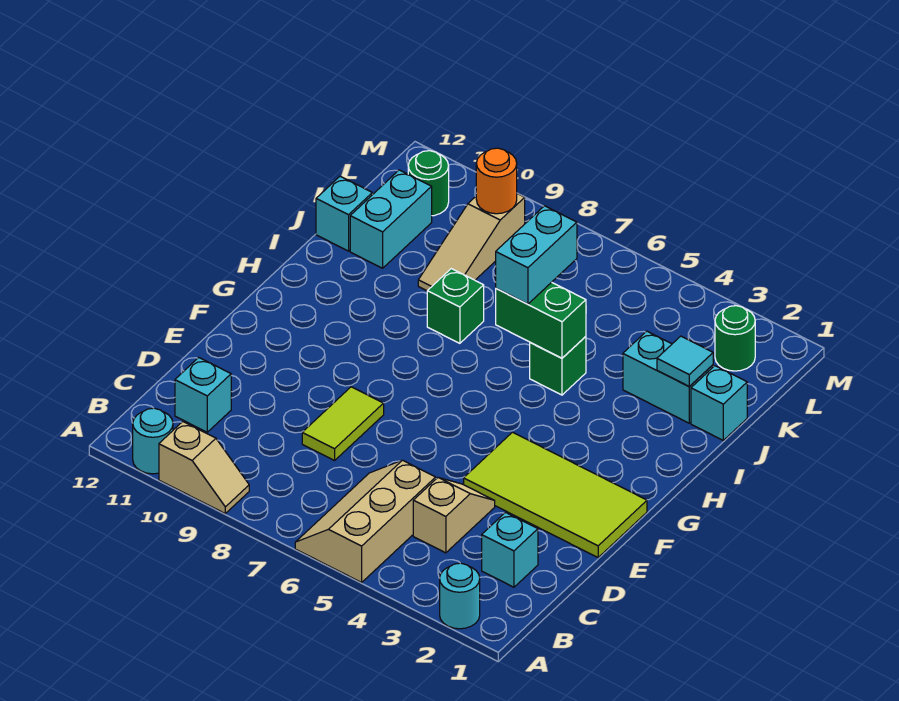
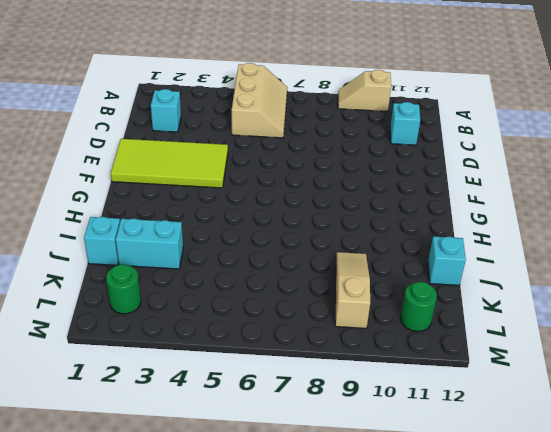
none -> cyan round brick A2 level 1
none -> cyan round brick A11 level 1
none -> tan slope C4:D4 level 1 top C

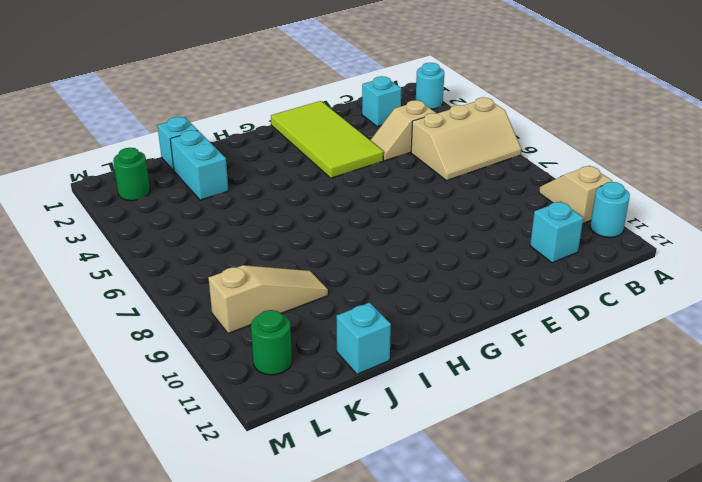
none -> lime tile D8:E8 level 1
none -> green brick I5 level 1
none -> green brick I8 level 1

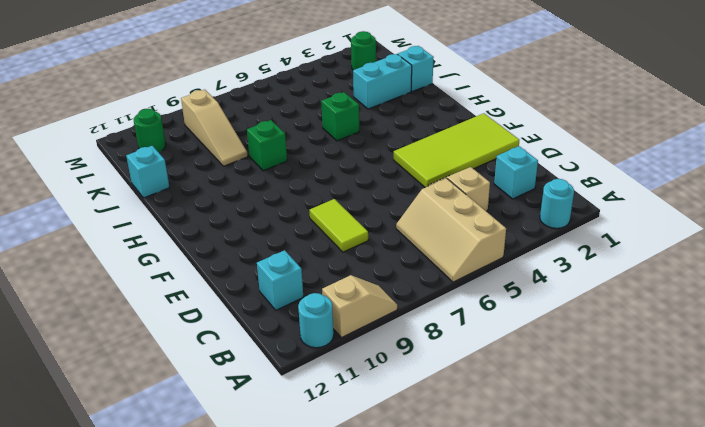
none -> cyan brick J11:K11 level 1
none -> green brick I5:I6 level 2
none -> cyan tile J2 level 2

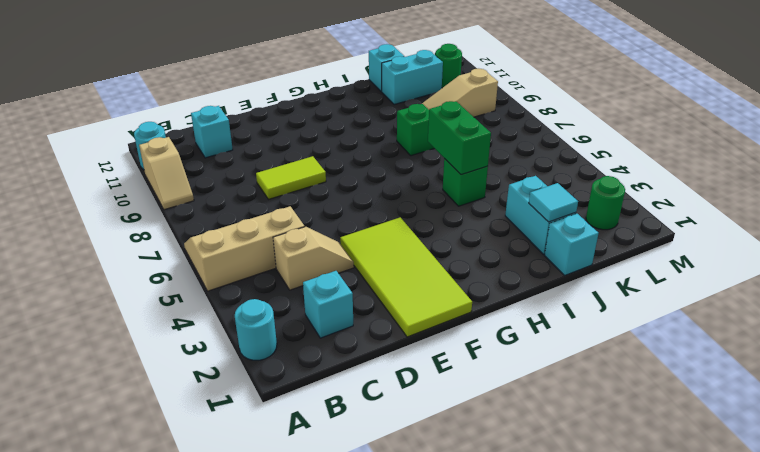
none -> orange round brick L9 level 2
none -> cyan brick I6:J6 level 3

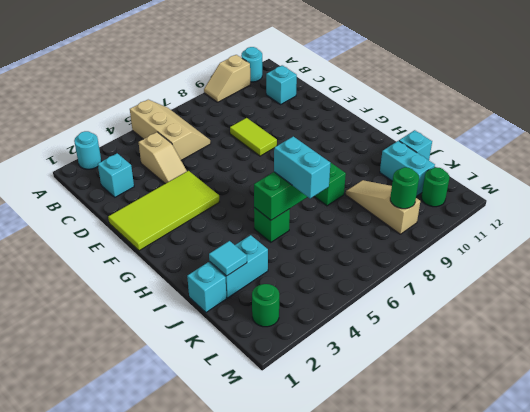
green round brick L9 level 2 -> orange round brick L9 level 2

